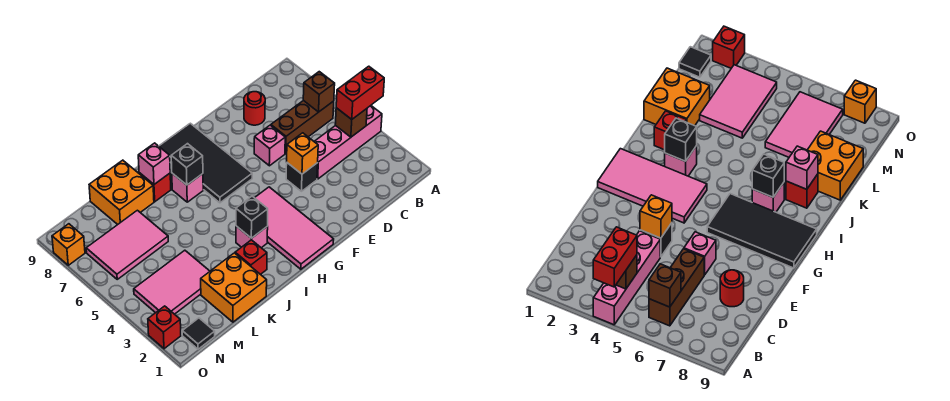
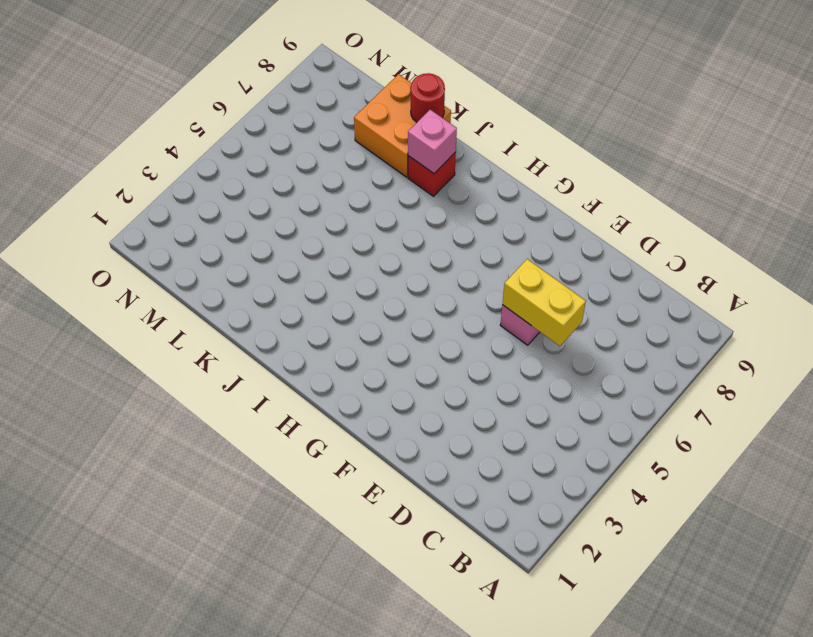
yellow brick D6:E6 level 2 -> none
red round brick K9 level 2 -> red round brick D8 level 1
none -> pink brick A4:D4 level 1
none -> brown brick B6:D6 level 1
none -> black brick E4 level 1

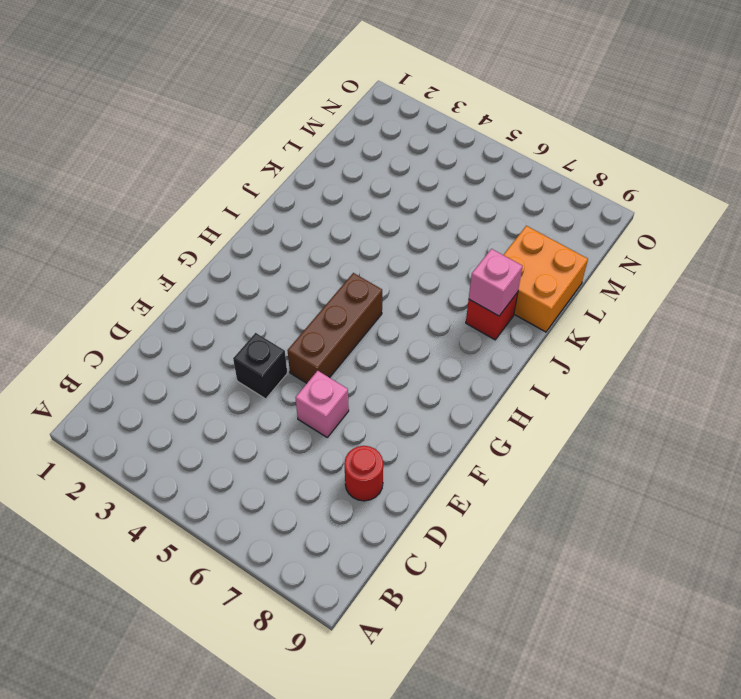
brown brick F5:H5 level 1 -> brown brick B6:D6 level 1
none -> pink brick A4:D4 level 1
none -> pink tile G1:H4 level 1
none -> black tile G6:H9 level 1

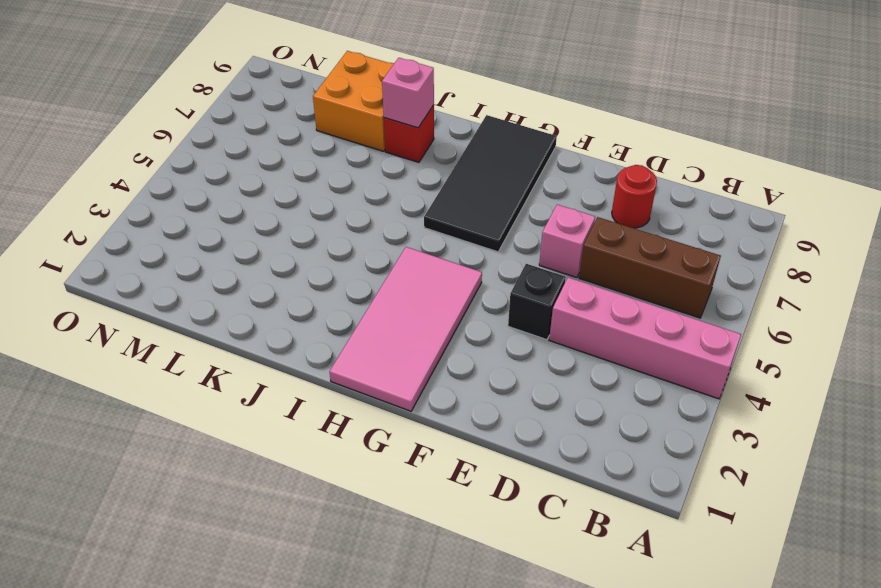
none -> pink brick I3 level 1
none -> pink brick I7 level 1
none -> red brick J2 level 1

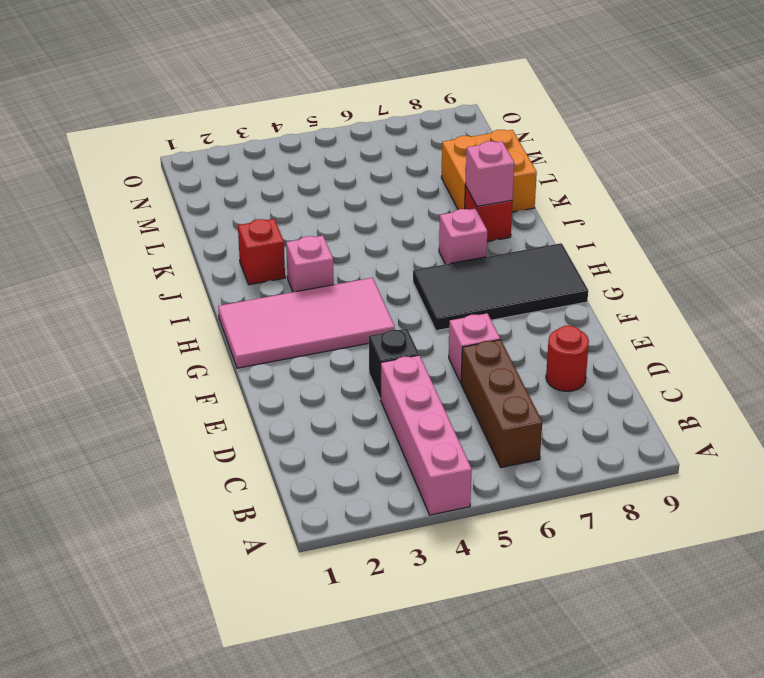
none -> orange brick K1:L2 level 1
none -> pink tile L3:N4 level 1
none -> pink tile L6:N7 level 1

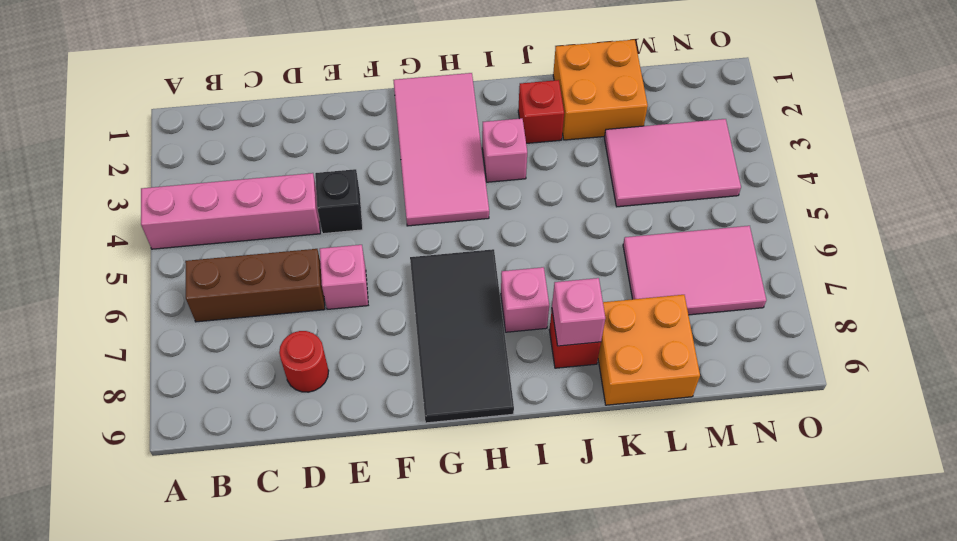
none -> black tile N1 level 1
none -> red brick O2 level 1
none -> orange brick O8 level 1

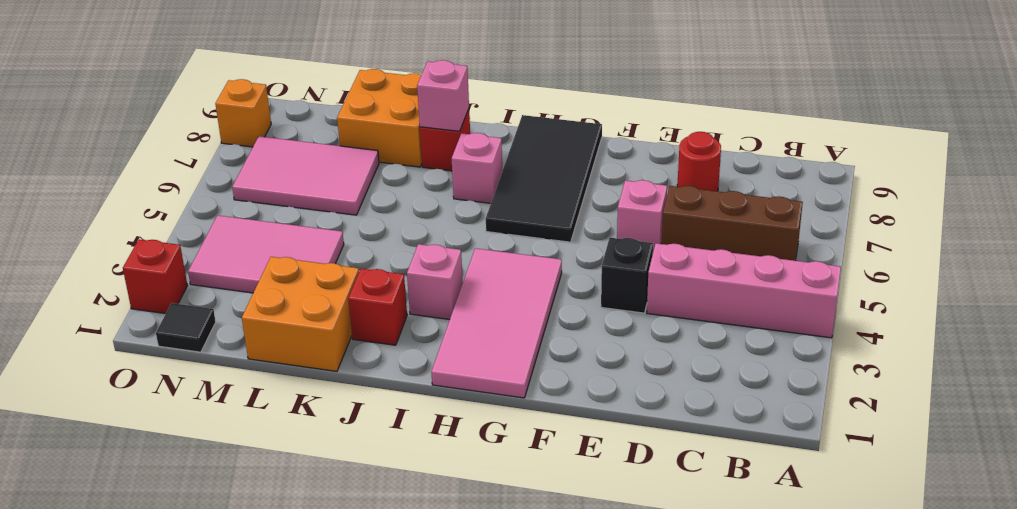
none -> brown brick B4 level 2
none -> brown brick B6 level 2
none -> orange brick E4 level 2

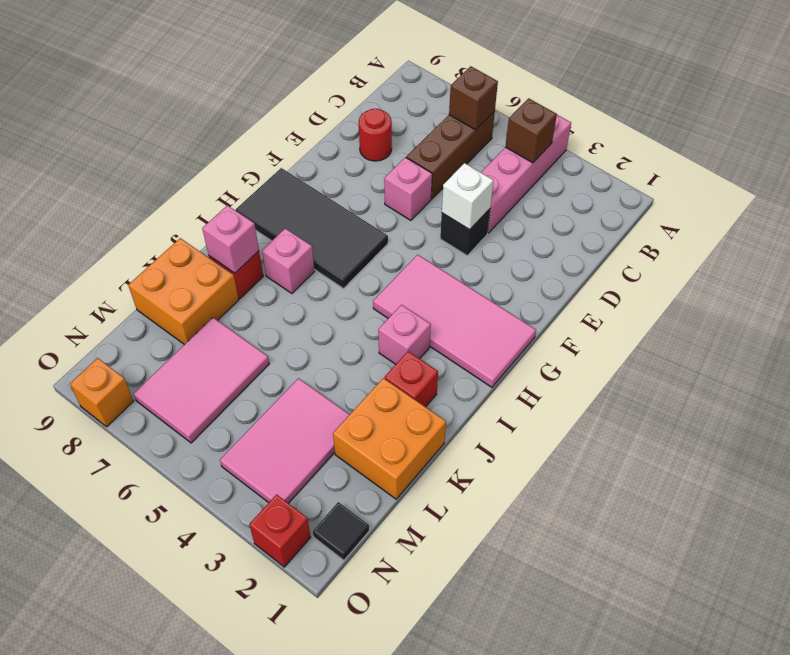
white brick E4 level 2 -> orange brick E4 level 2
none -> black brick I3 level 2
none -> black brick I7 level 2
none -> red brick A4:B4 level 3

